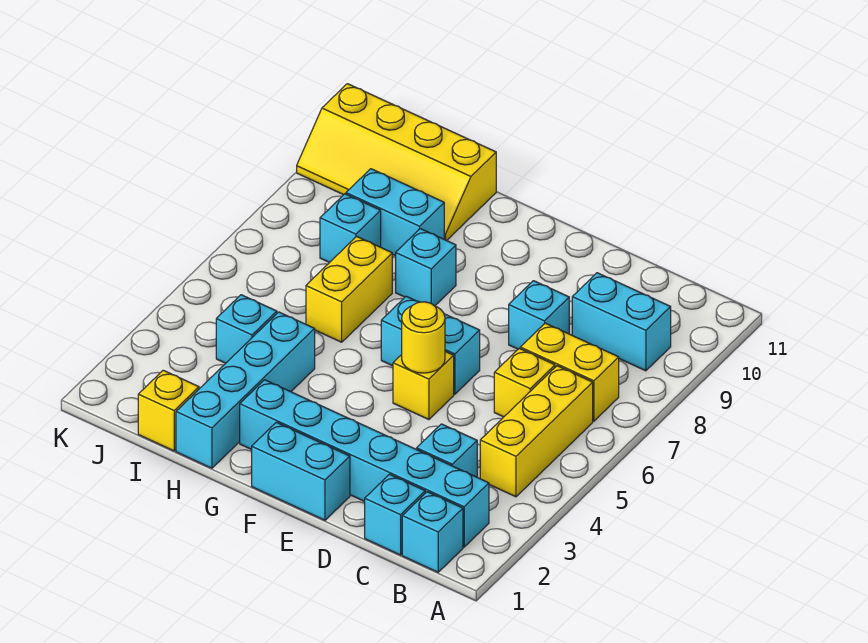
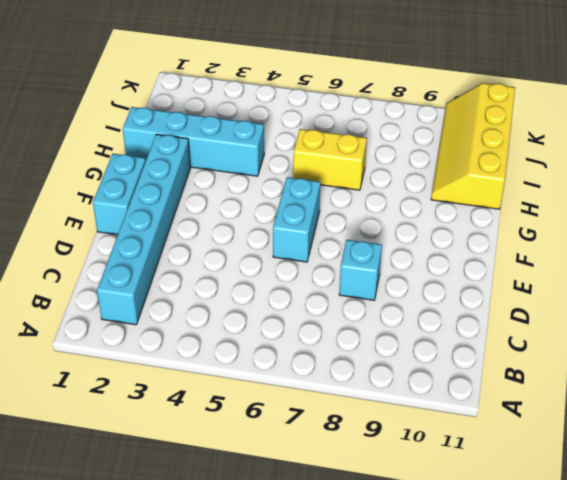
none -> cyan brick B1 level 1
none -> yellow brick B4:B6 level 1
none -> yellow brick B7:C7 level 1

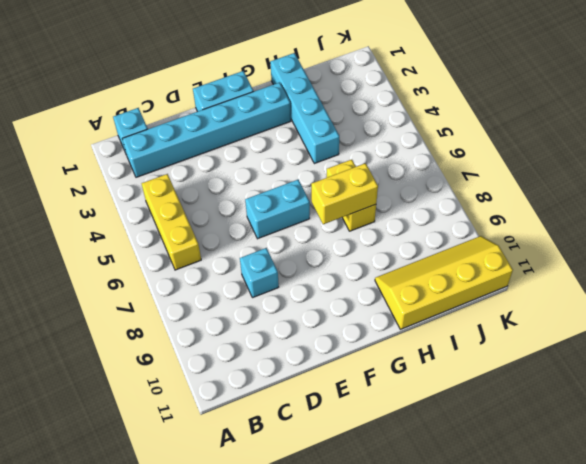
yellow brick G7:H7 level 2 -> yellow brick B7:C7 level 1
none -> cyan brick B9:C9 level 1
none -> cyan brick C1 level 1
none -> cyan brick C3 level 1

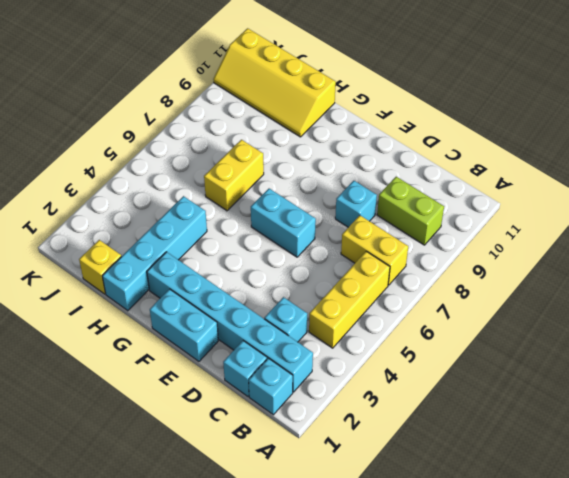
lime brick B9:C9 level 1 -> cyan brick B9:C9 level 1
none -> yellow brick C6 level 1
none -> yellow brick E5 level 1
none -> cyan brick G8 level 1

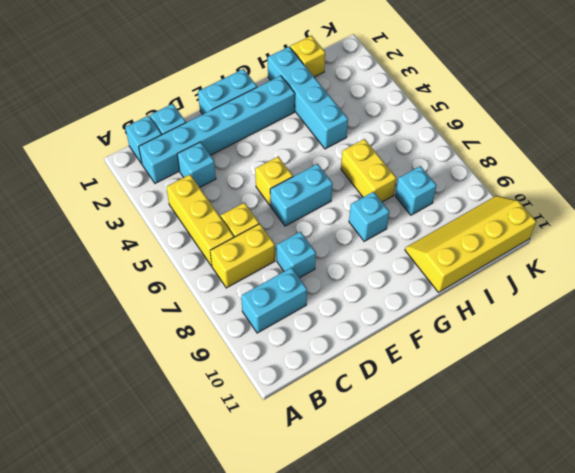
none -> cyan brick H9:I9 level 1
none -> cyan brick I4 level 1
none -> yellow round brick E5 level 2

